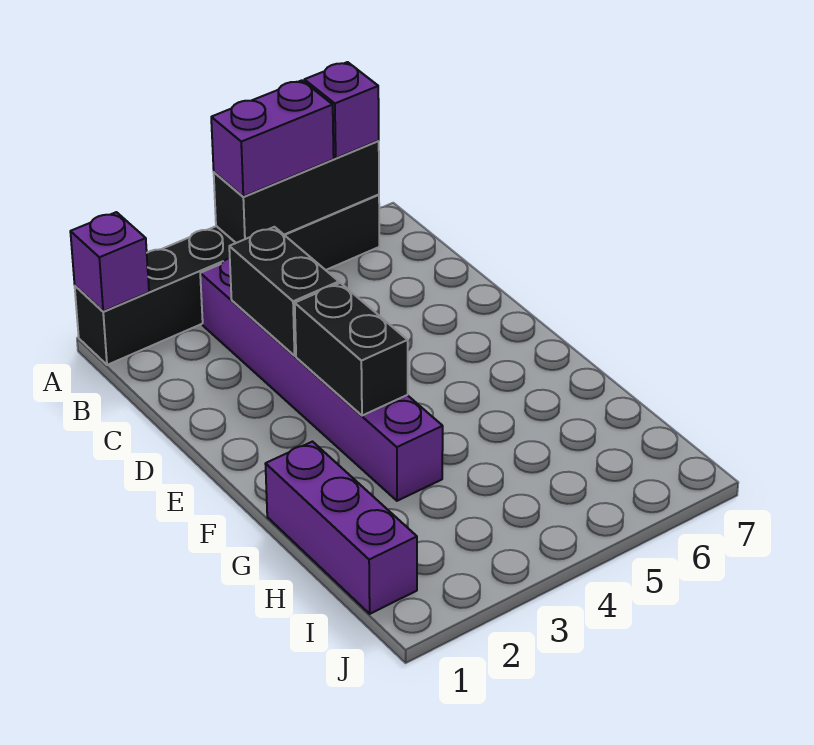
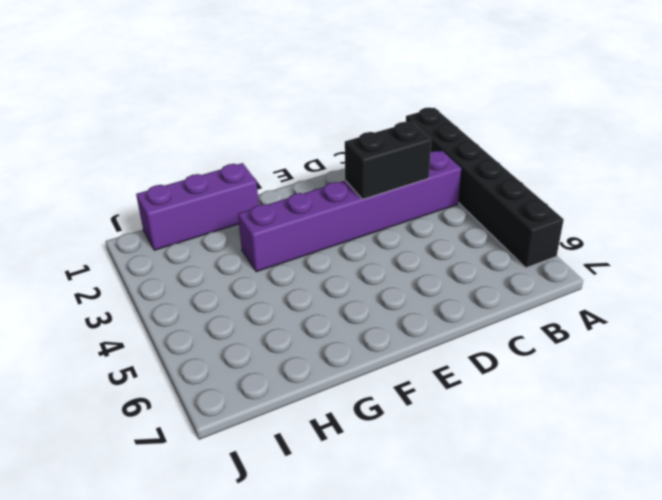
none -> purple brick A1 level 2
none -> black brick A4:A6 level 2

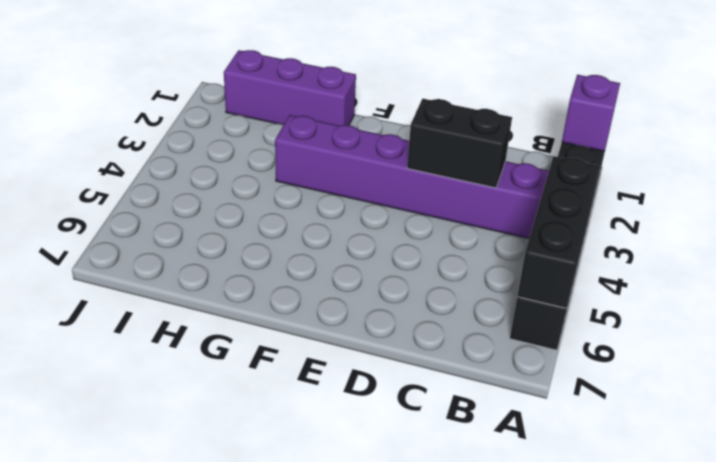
none -> black brick E3:F3 level 2
none -> purple brick A4:A5 level 3

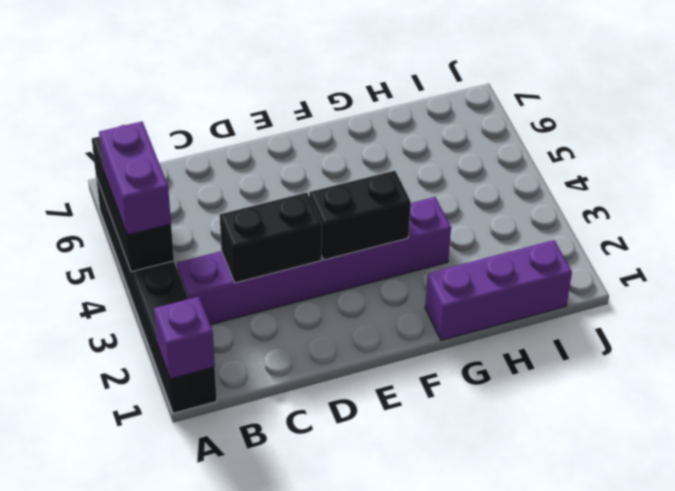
none -> purple brick A6 level 3

